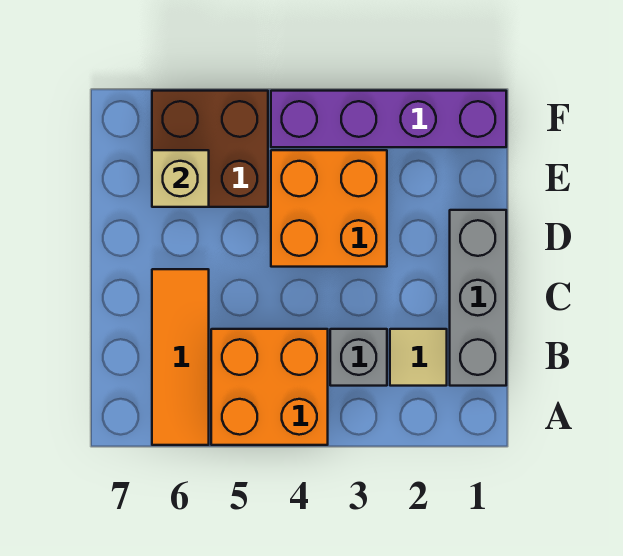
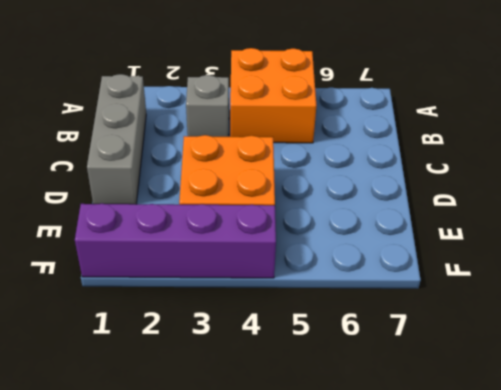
none -> orange tile A6:C6 level 1
none -> tan tile B2 level 1

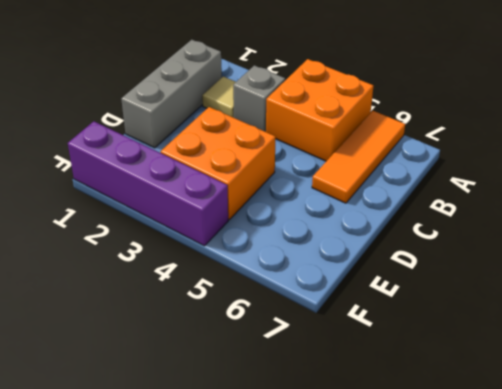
none -> brown brick E5:F6 level 1
none -> tan brick E6 level 2

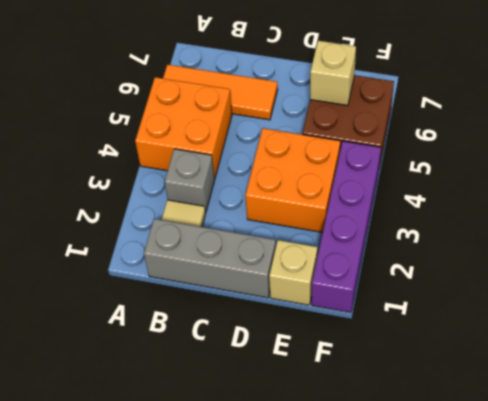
tan brick E1 level 1 -> none

